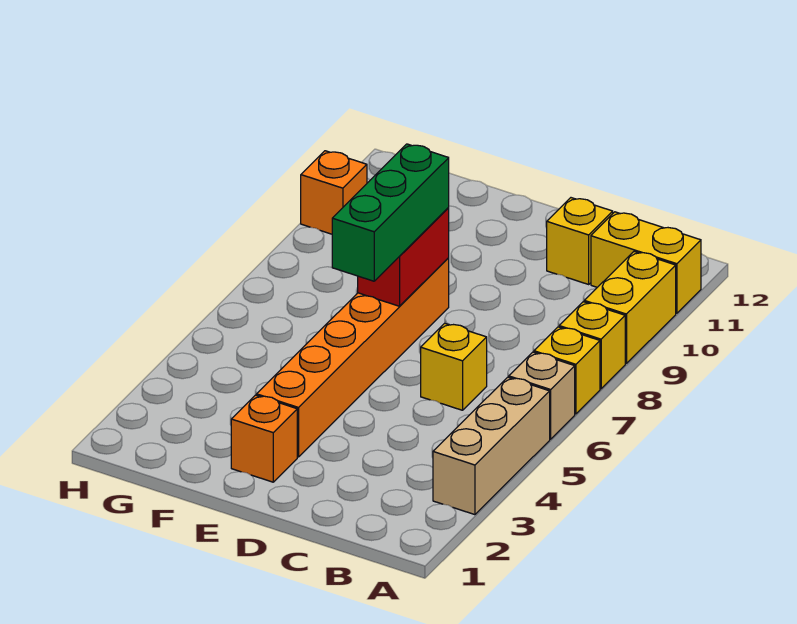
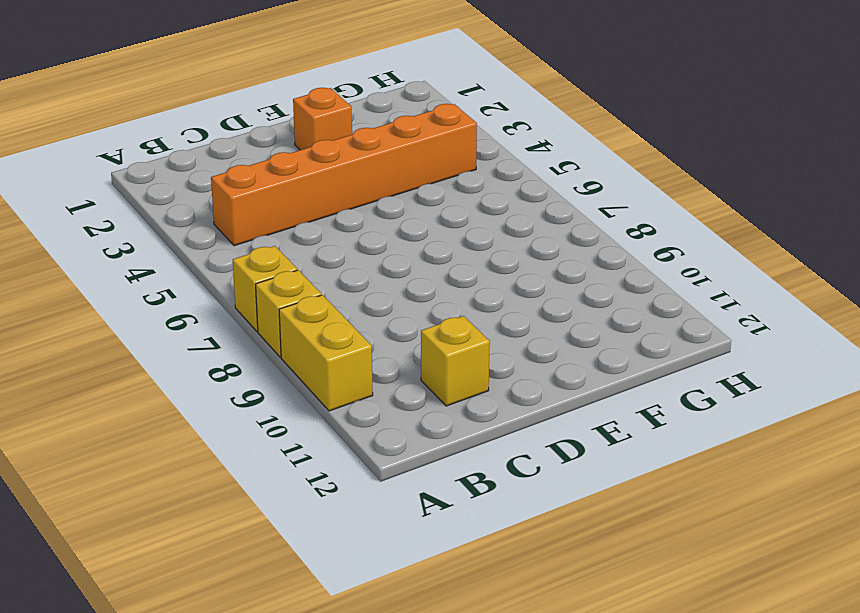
orange brick B4:G4 level 1 -> orange brick E3:E8 level 1
none -> tan brick A3:A5 level 1
none -> tan brick A6 level 1
none -> yellow brick A11:B11 level 1

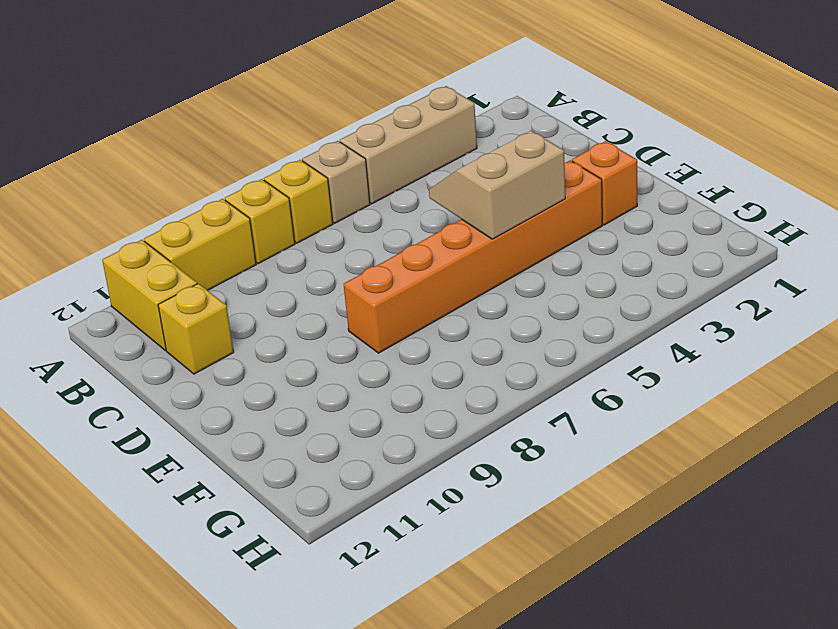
tan slope D4:E5 level 2 top E -> none
none -> yellow brick C6 level 1
none -> orange brick H10 level 1
none -> red brick E7:E8 level 2

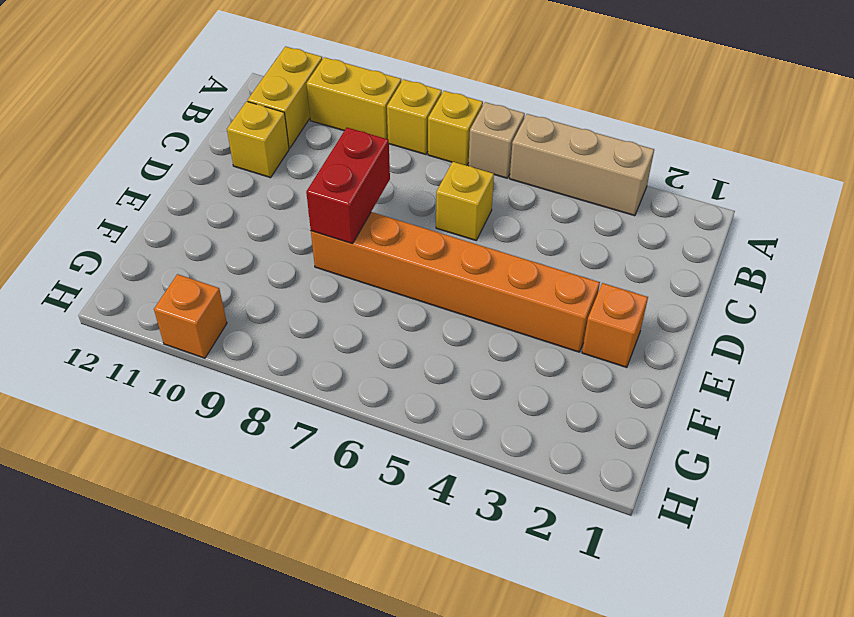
red brick D8:E8 level 2 -> red brick E7:E8 level 2
none -> green brick E6:E8 level 3

